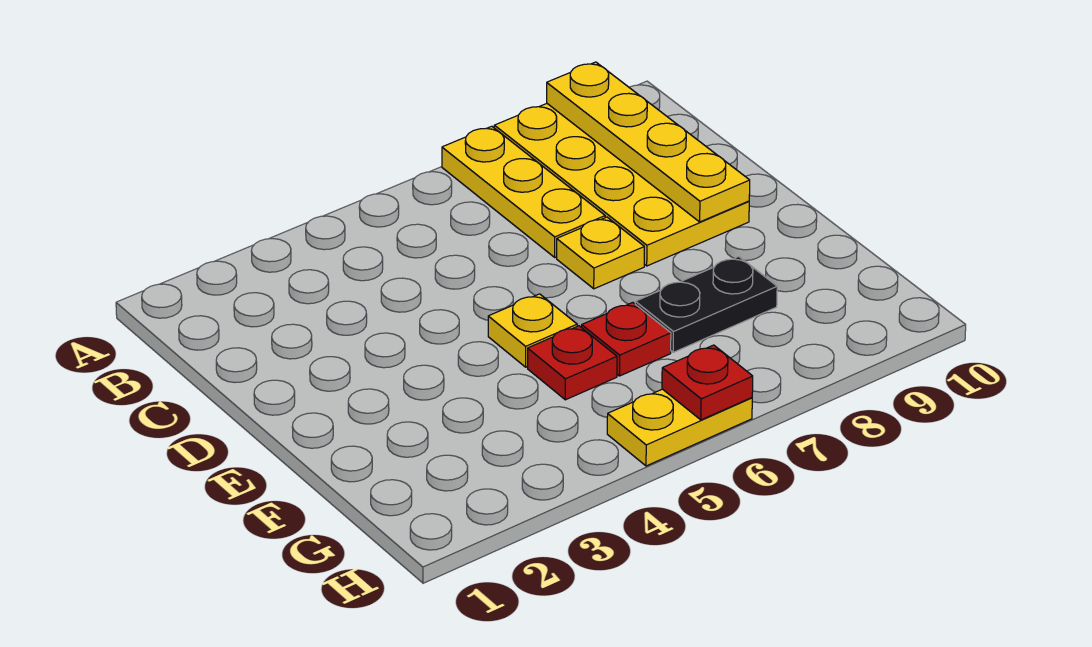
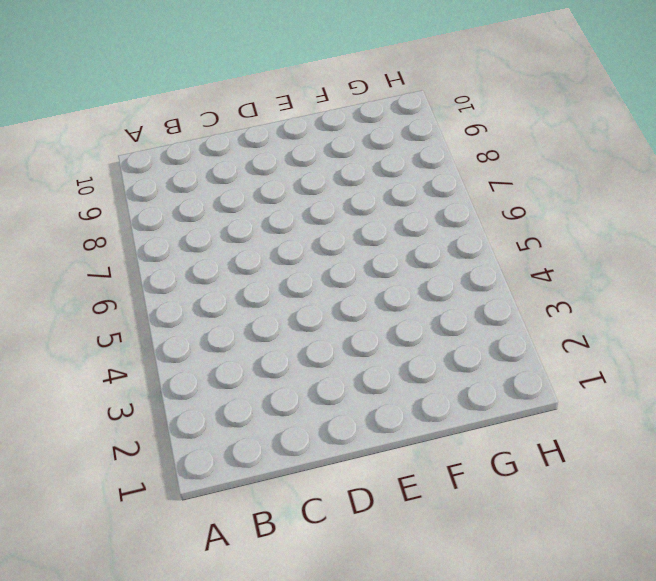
none -> yellow plate A7:C7 level 1
none -> yellow plate A8:D9 level 1

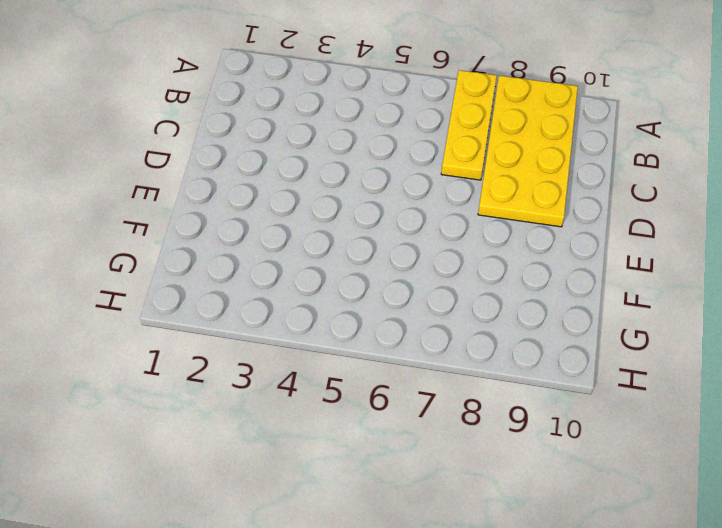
none -> yellow plate D7 level 1
none -> yellow plate E5 level 1

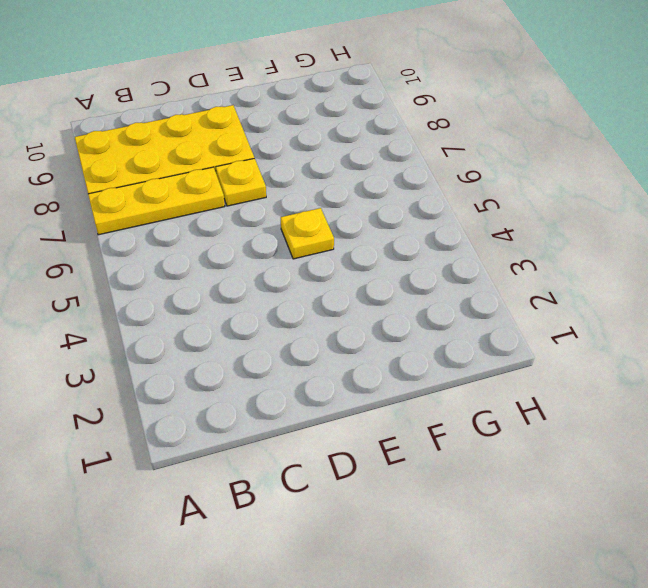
none -> red plate F5 level 1
none -> red plate F6 level 1

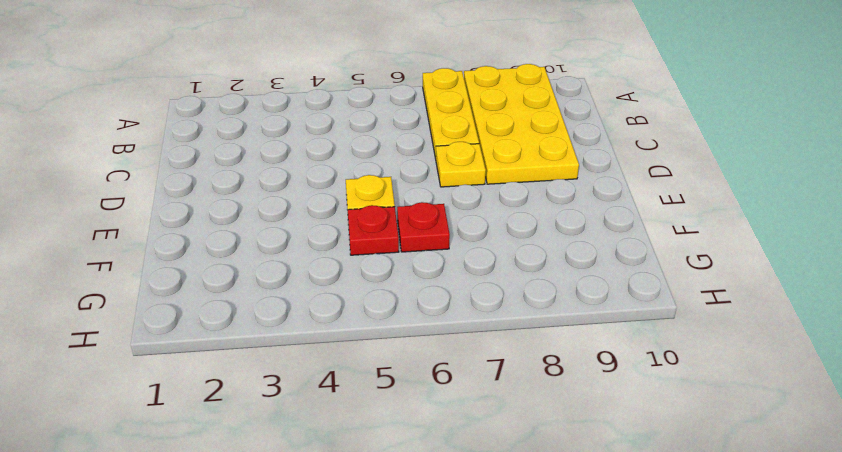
none -> black plate F7:F8 level 1
none -> yellow plate H5:H6 level 1

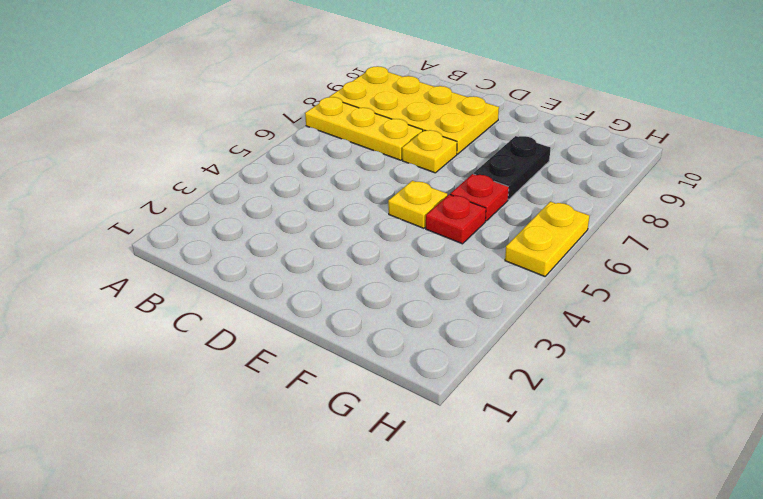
none -> yellow plate A9:D9 level 2
none -> red plate H6 level 2

